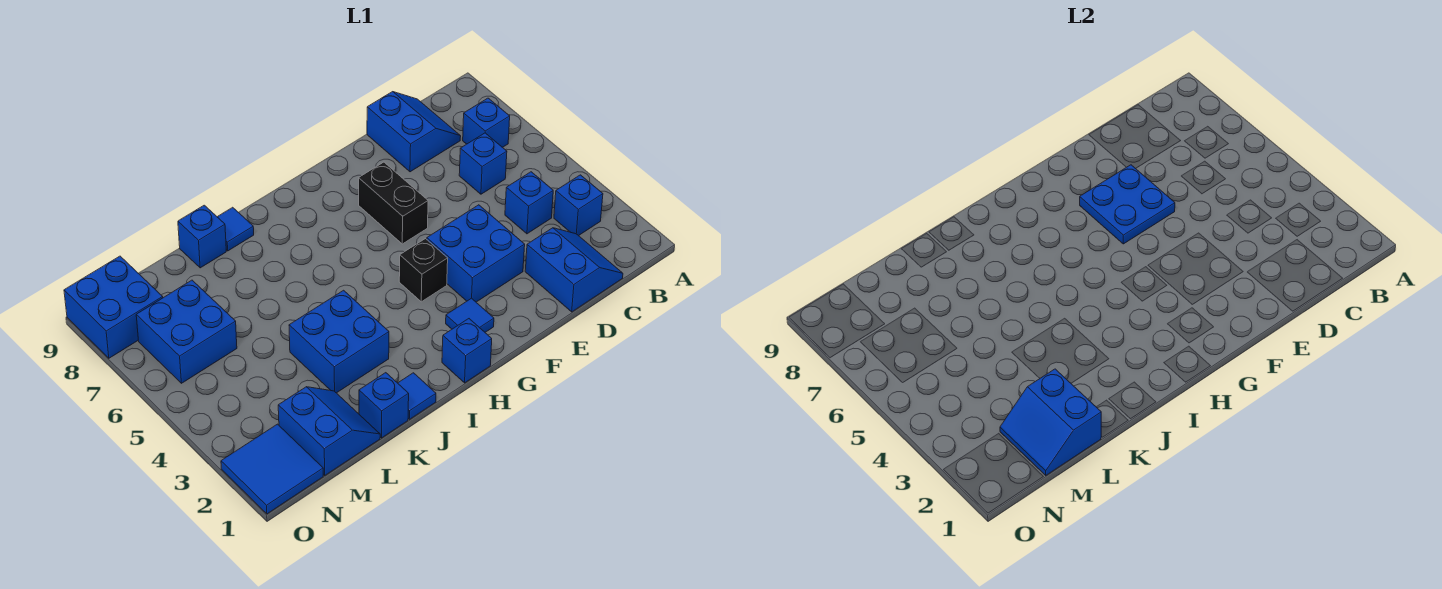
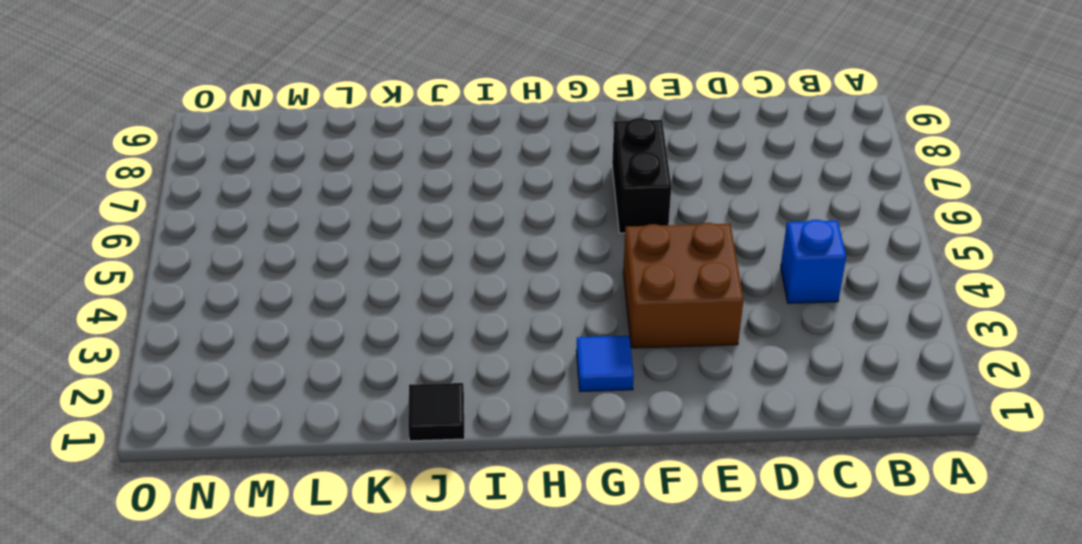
brown brick E3:F4 level 1 -> blue brick E3:F4 level 1
black tile J1 level 1 -> blue tile J1 level 1
none -> blue brick B3 level 1
none -> blue brick B7 level 1
none -> blue slope C1:D2 level 1 top D

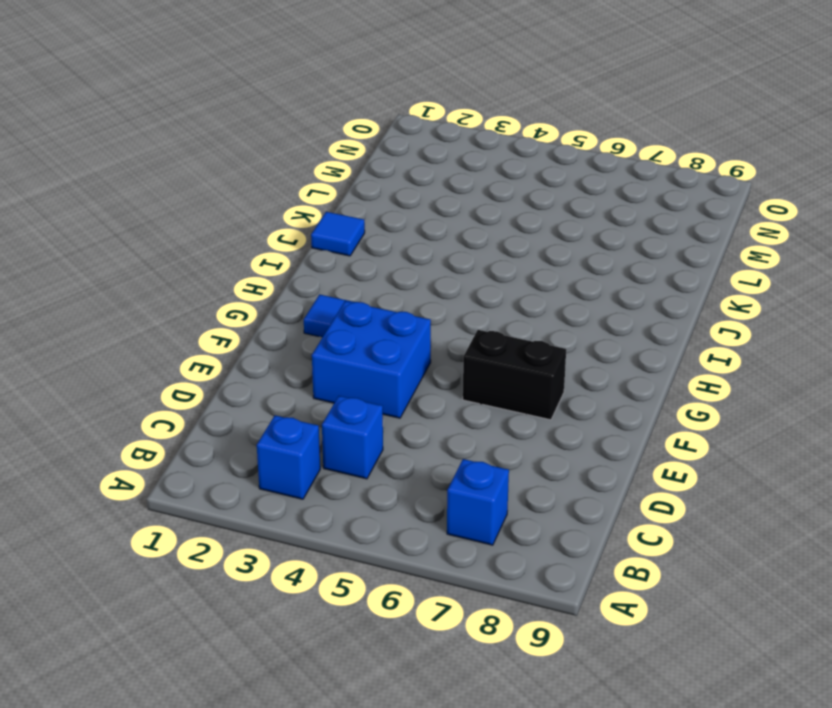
none -> blue slope C1:D2 level 1 top D
none -> blue brick C6 level 1
none -> blue slope C8:D9 level 1 top D

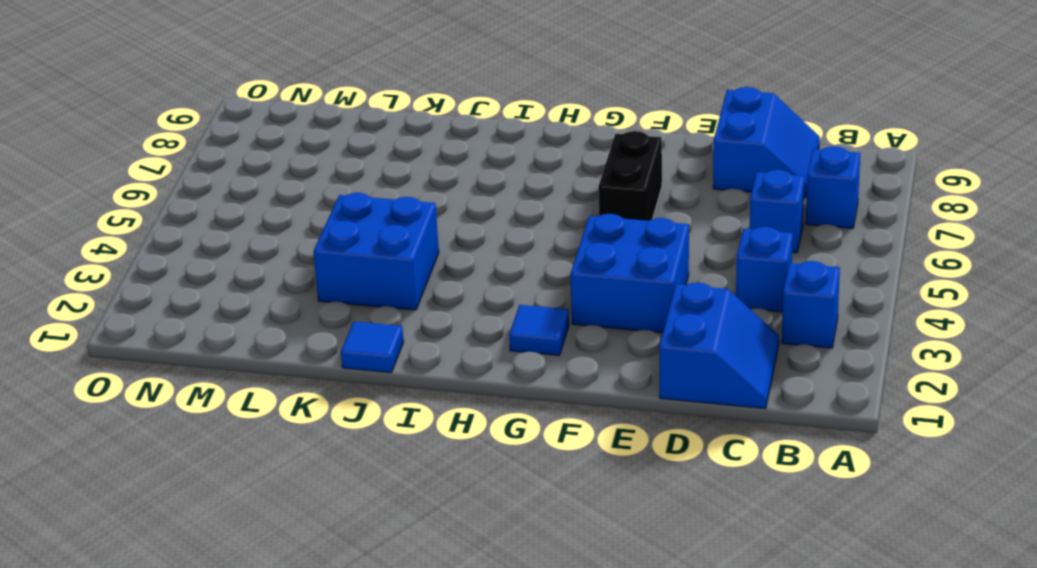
none -> black brick G4 level 1
none -> blue brick H1 level 1
none -> blue tile J9 level 1

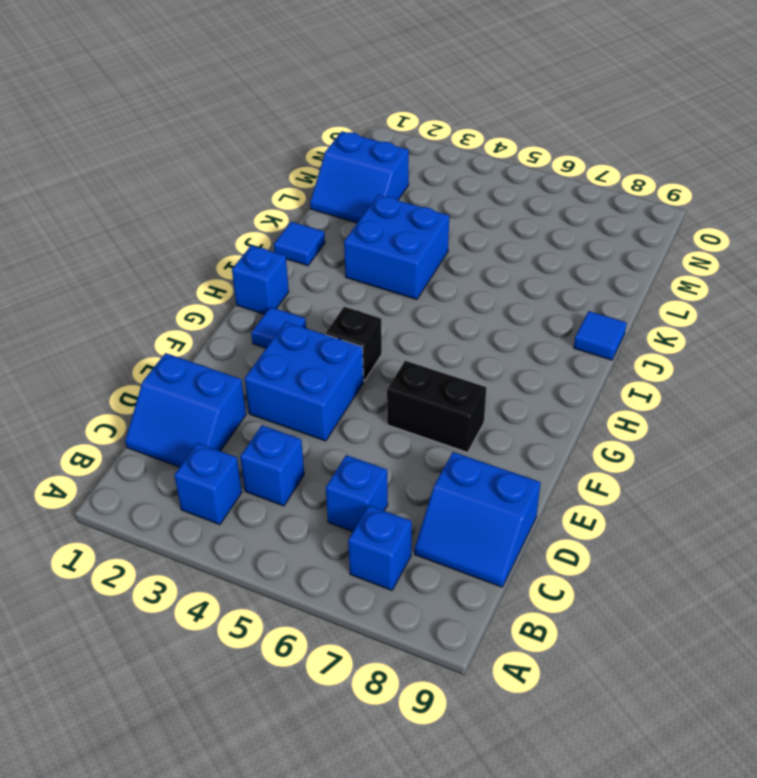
none -> blue brick K1 level 1
none -> blue brick K9 level 1
none -> blue brick M6:N7 level 1

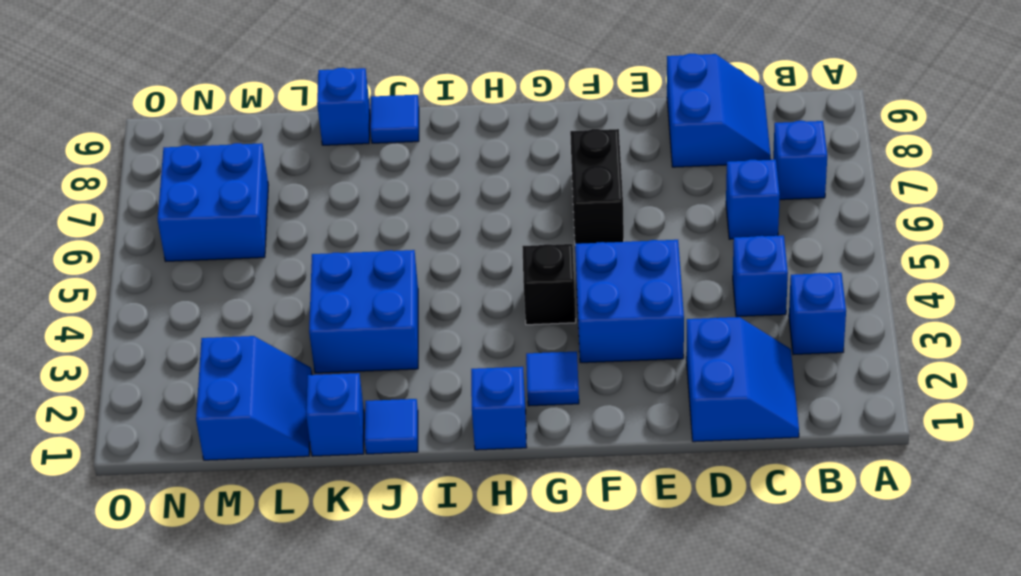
none -> blue tile N1:O2 level 1
none -> blue brick N8:O9 level 1
none -> blue plate E6:F7 level 2

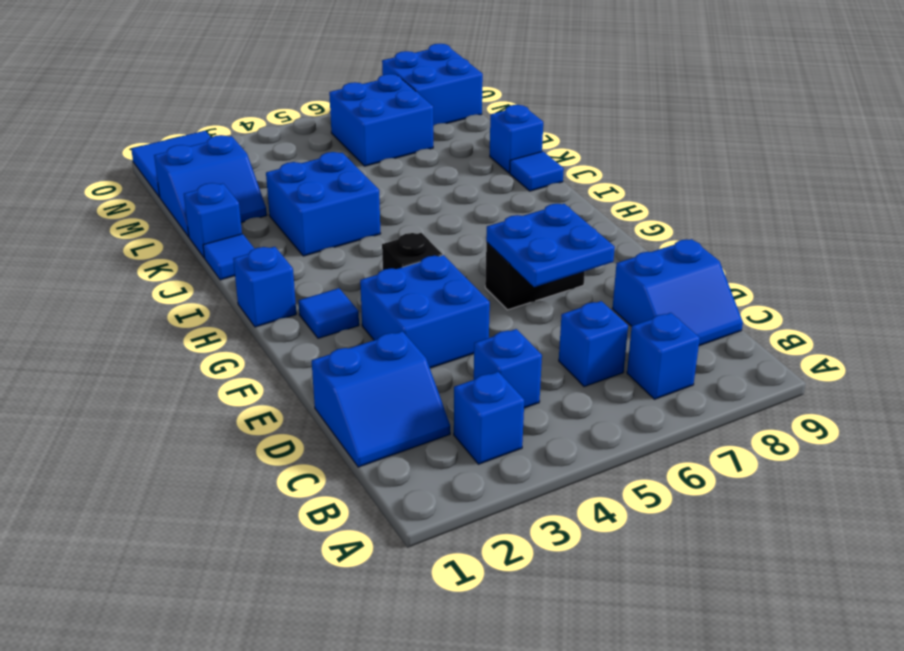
none -> blue slope L1:M2 level 2 top L

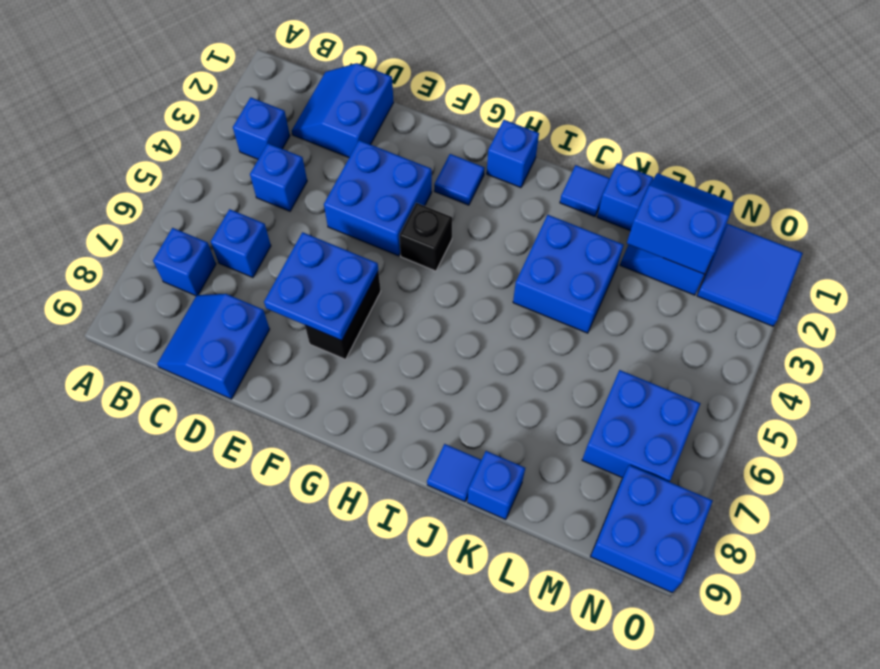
blue slope L1:M2 level 2 top 2 -> blue slope L1:M2 level 2 top L

